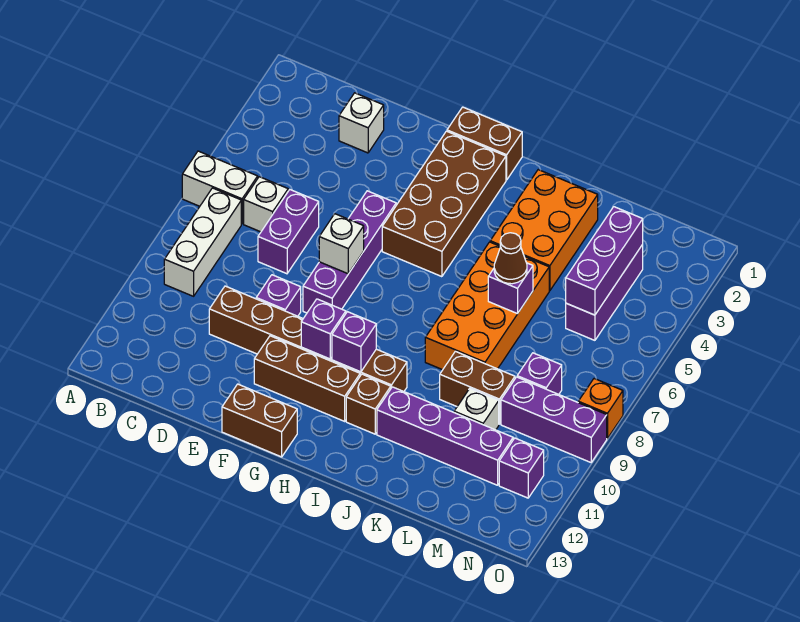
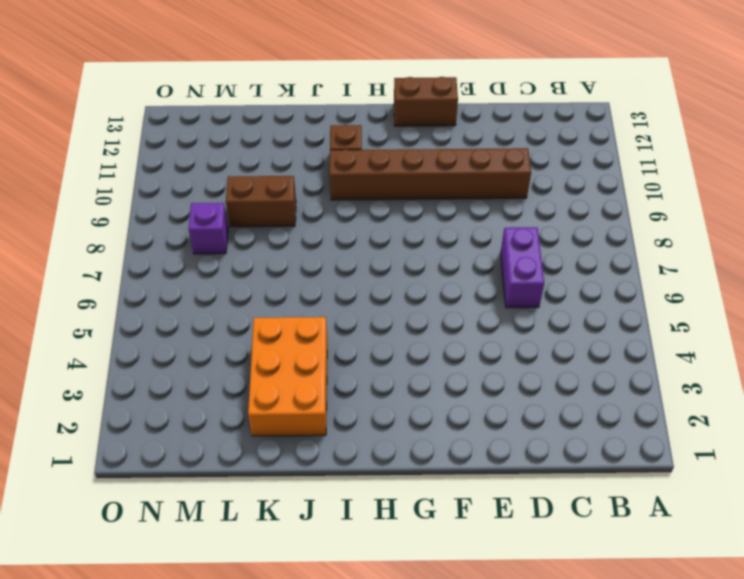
none -> white brick A6:B6 level 1
none -> white brick B7:B9 level 1
none -> white brick C6 level 1

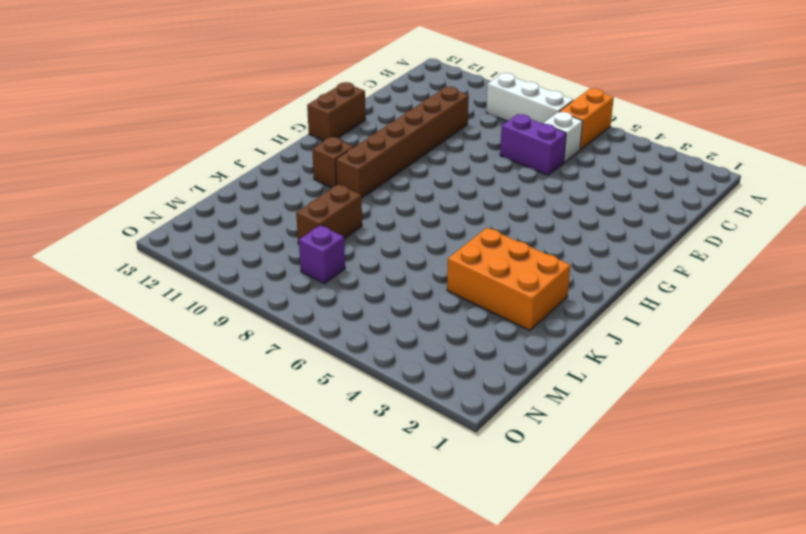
orange brick A6:B6 level 1 -> white brick A6:B6 level 1
none -> white brick D2 level 1
none -> purple brick E9 level 1
none -> purple brick F5:F8 level 1

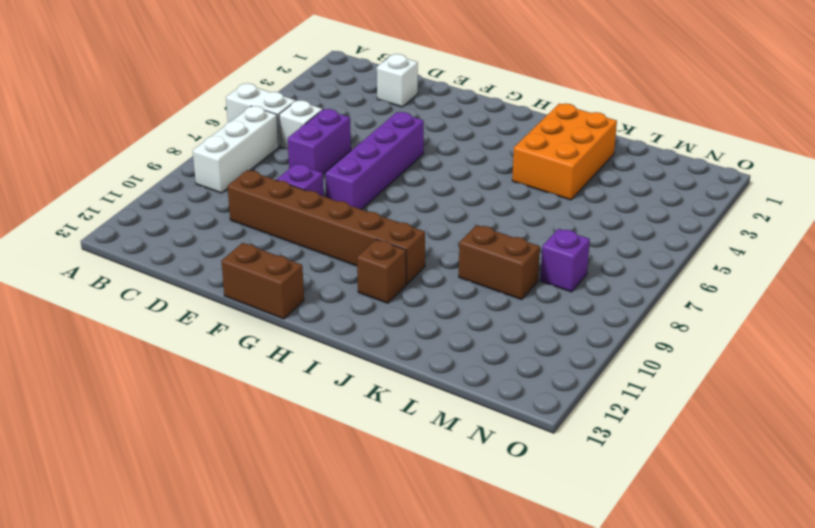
none -> brown brick F11:H11 level 1
none -> brown brick G1:H1 level 1
none -> brown brick G2:H5 level 1

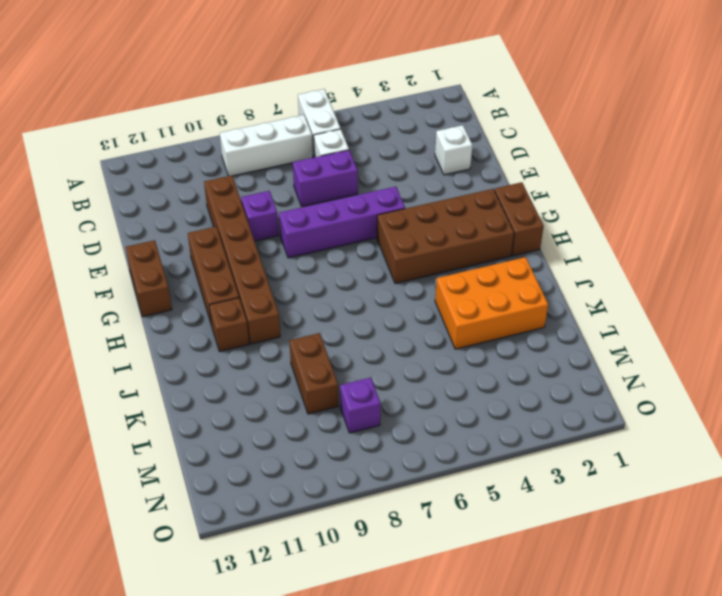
none -> orange brick J5:K8 level 1
none -> purple brick J11:M11 level 1
none -> white brick L10 level 1

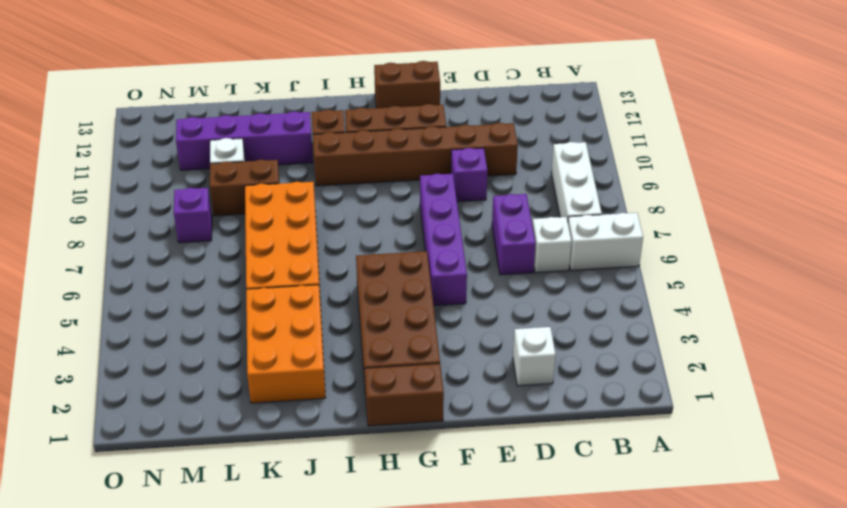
none -> purple brick M3:M5 level 1
none -> purple brick M9:O9 level 1
none -> purple brick N11 level 1

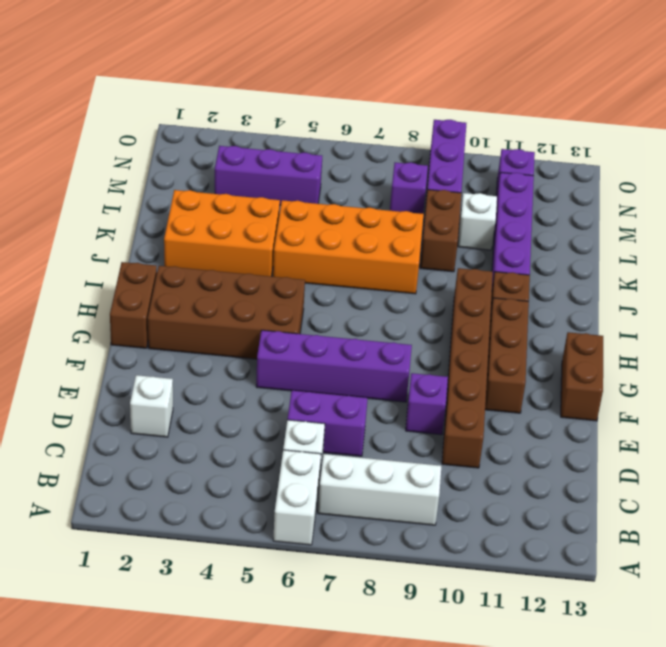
none -> orange brick O8 level 1
none -> white brick F7 level 2
none -> purple brick G10 level 2

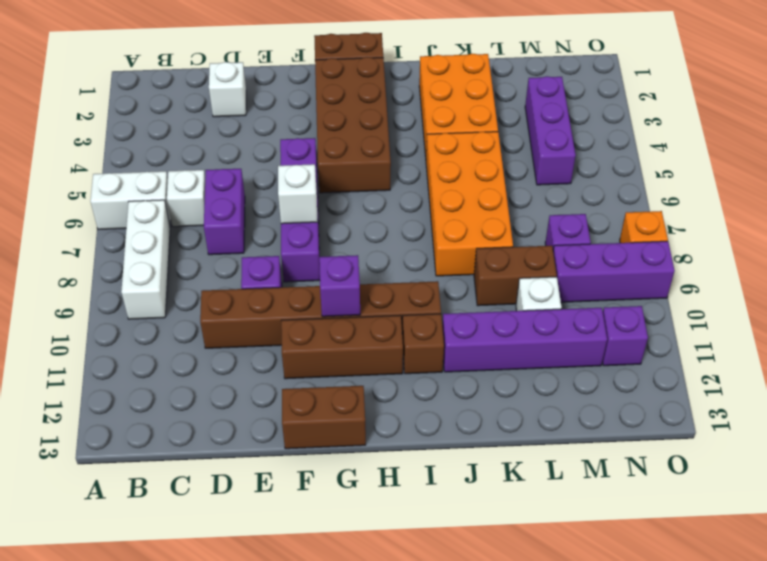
none -> purple brick H10 level 2
none -> purple brick K6 level 2
none -> purple brick M3:M5 level 2

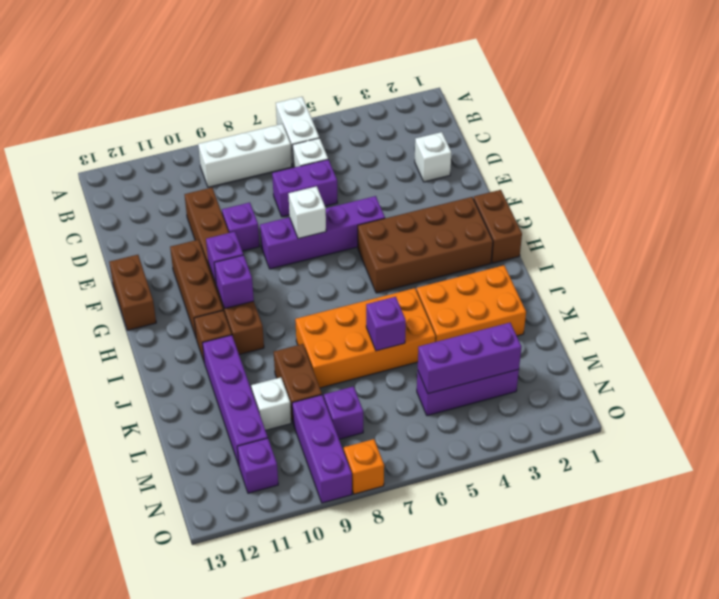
none -> brown cone K6 level 3

